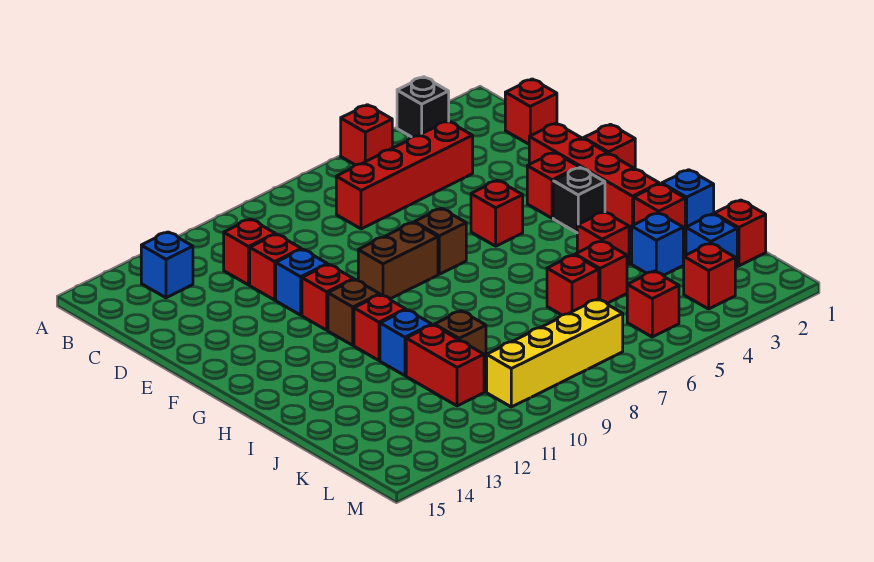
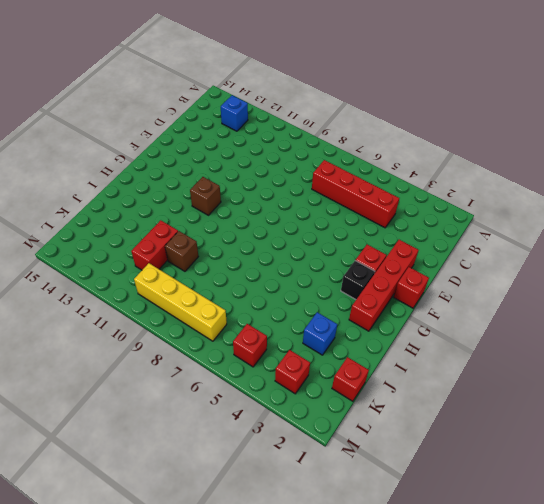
none -> black brick A3 level 1
none -> red brick A5 level 1
none -> red brick C1 level 1
none -> red brick C11 level 1

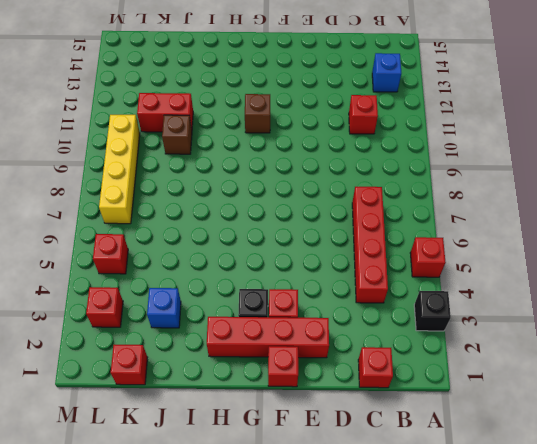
none -> red brick D11 level 1
none -> blue brick E11 level 1
none -> red brick F5 level 1
none -> brown brick F7 level 1

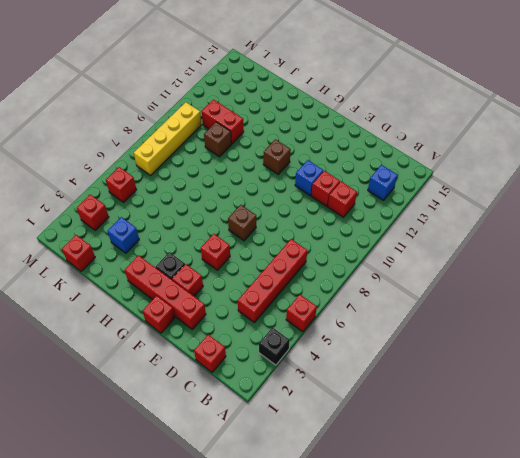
none -> brown brick F8:F9 level 1
none -> red brick F11 level 1
none -> red brick H11 level 1
none -> blue brick I1 level 1

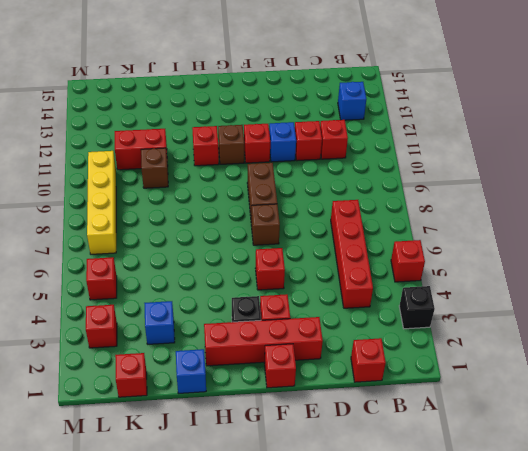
none -> red brick I2 level 1
none -> red brick I4 level 1
none -> blue brick I11 level 1
none -> red brick J5 level 1

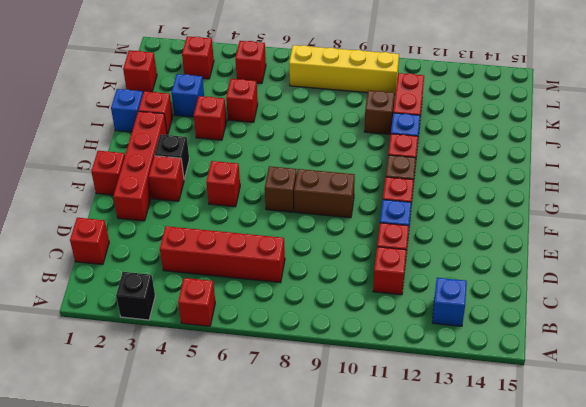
none -> red brick J6 level 1
none -> blue brick K2 level 1

